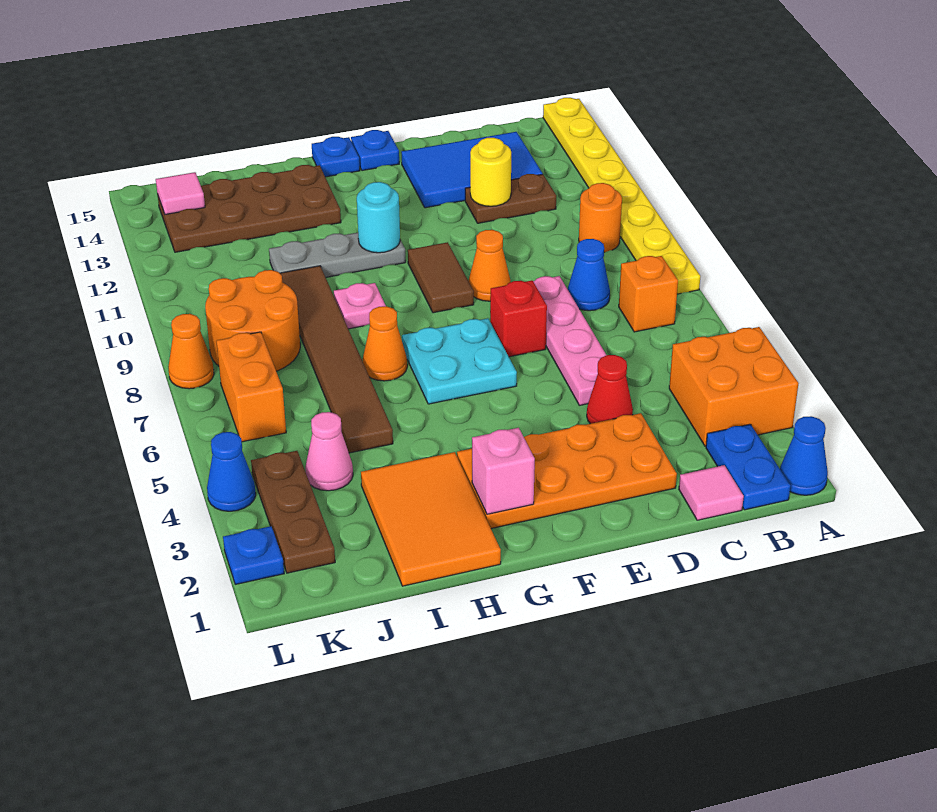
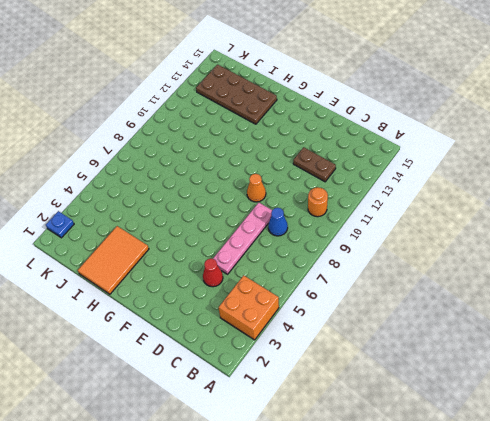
none -> blue cone A1 level 1
none -> yellow plate A8:A15 level 1
none -> blue plate B1:B2 level 1
none -> orange brick B7 level 1

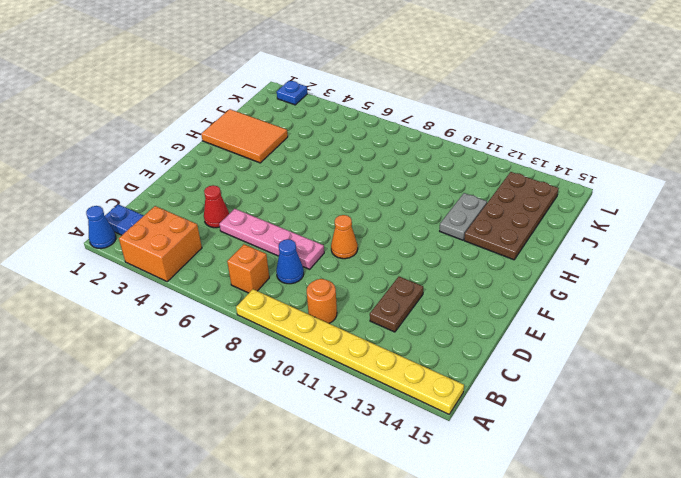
grey plate H12:I12 level 1 -> none
none -> pink tile C1 level 1
none -> blue tile C13:E14 level 1
none -> orange plate D2:G3 level 1
none -> red brick E7 level 1

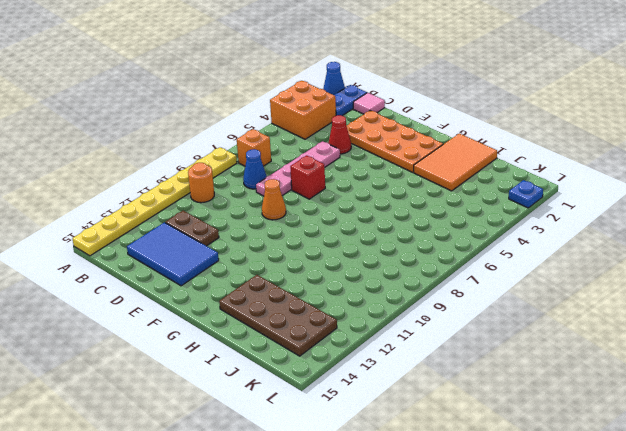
none -> cyan plate F6:G7 level 1
none -> brown tile F9:F10 level 1
none -> blue plate F15 level 1
none -> grey plate G11:I11 level 1

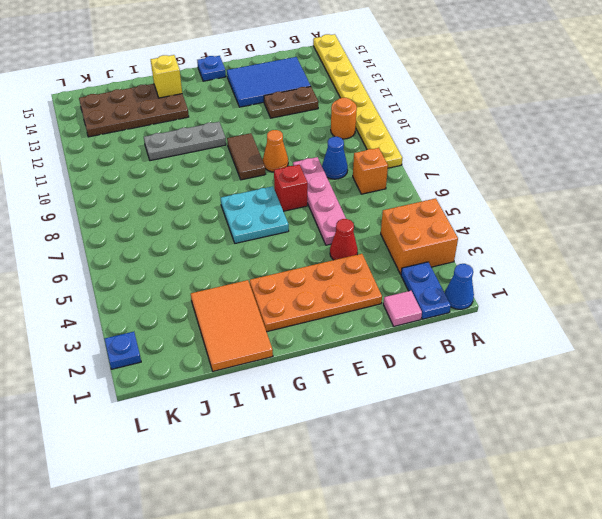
yellow brick H14 level 2 -> none
none -> blue plate G15 level 1
none -> orange cone H7 level 1
none -> pink plate H9 level 1
none -> brown tile I5:I10 level 1

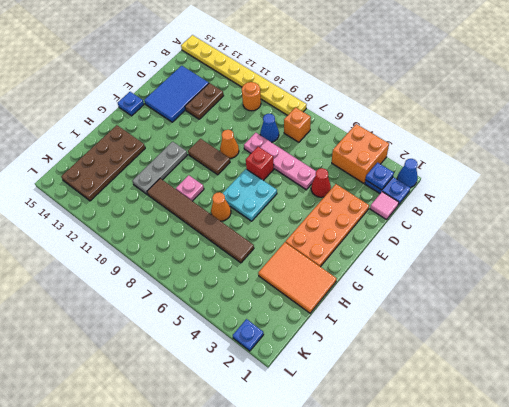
blue plate B2 level 2 -> blue plate G15 level 1
none -> pink cone J4 level 1
none -> orange round brick J8:K9 level 1
none -> brown plate K2:K4 level 1
none -> orange brick K6:K7 level 1

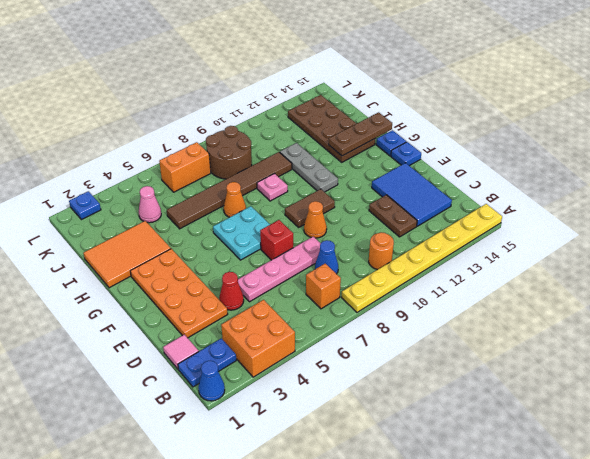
brown plate H13:H15 level 2 -> brown plate K2:K4 level 1
brown round brick J8:K9 level 1 -> orange round brick J8:K9 level 1
none -> blue cone L4 level 1
none -> orange cone L8 level 1
none -> yellow round brick D12 level 2
none -> pink brick G2 level 2

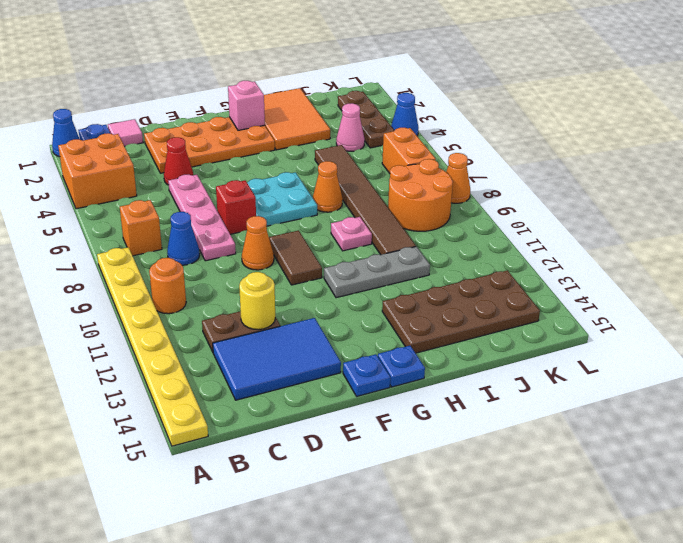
none -> blue plate L2 level 1
none -> cyan round brick G11 level 2
none -> pink tile K14 level 2

